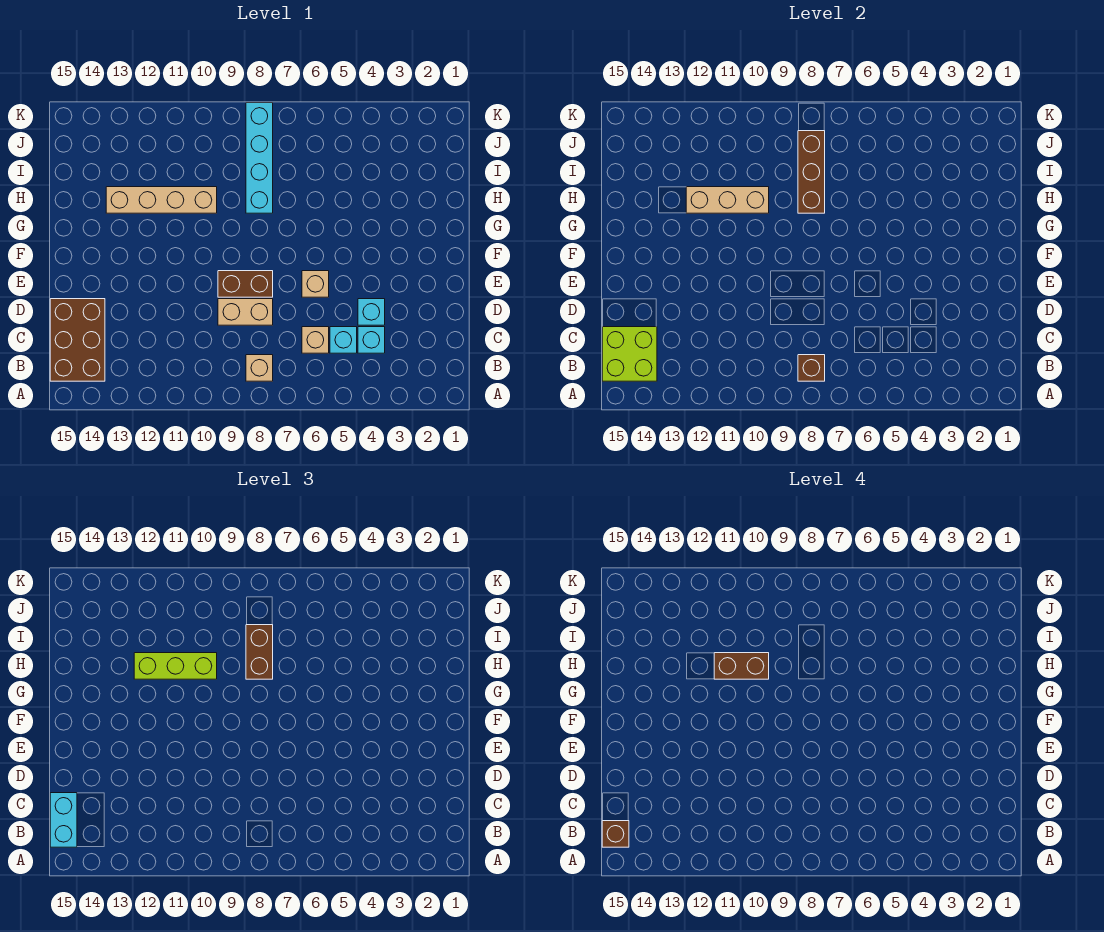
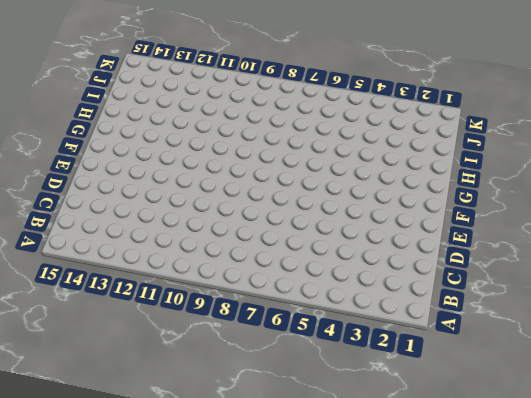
none -> tan brick B8 level 1
none -> brown brick B14:D15 level 1
none -> cyan brick C4 level 1

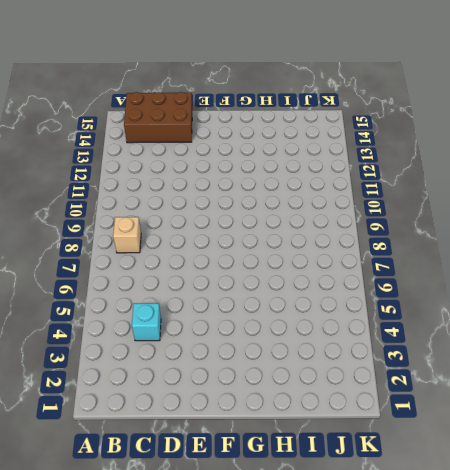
none -> cyan brick C5 level 1
none -> tan brick C6 level 1
none -> cyan brick D4 level 1

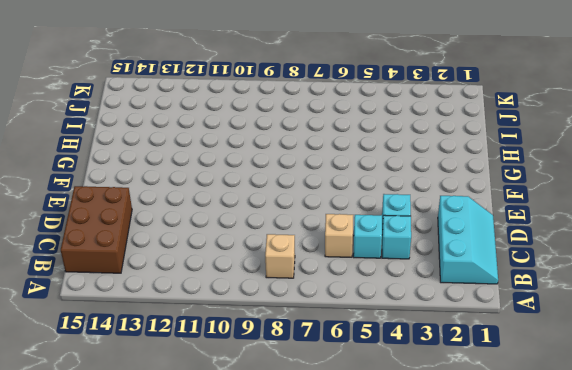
cyan slope B1:D2 level 1 top 2 -> none
none -> tan brick D8:D9 level 1
none -> tan brick E6 level 1
none -> brown brick E8:E9 level 1

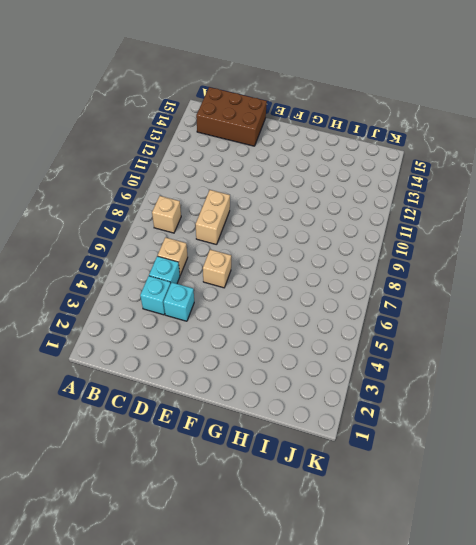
none -> brown brick E8:E9 level 1
none -> cyan brick H8:K8 level 1
none -> tan brick H10:H13 level 1

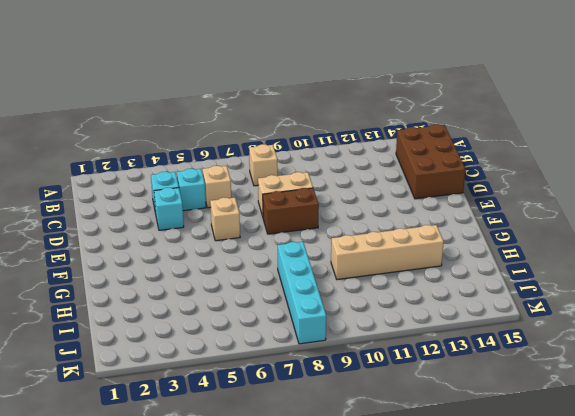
none -> brown brick B8 level 2
none -> lime brick B14:C15 level 2
none -> brown brick H8:J8 level 2

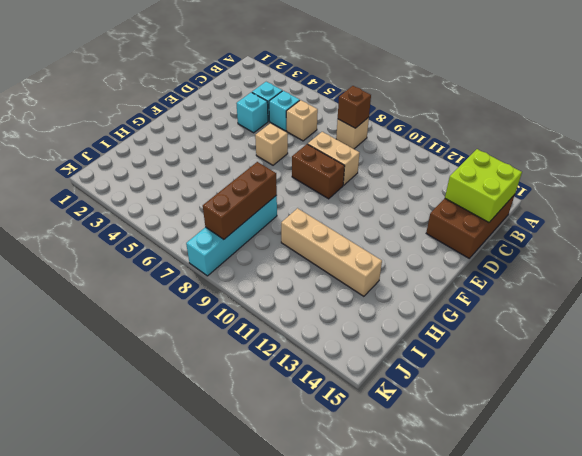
none -> tan brick H10:H12 level 2
none -> cyan brick B15:C15 level 3
none -> brown brick H8:I8 level 3

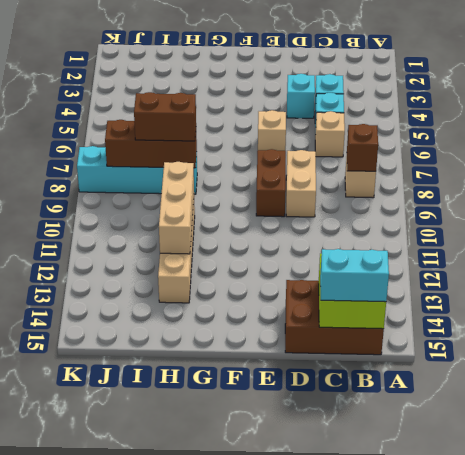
none -> lime brick H10:H12 level 3
none -> brown brick B15 level 4
none -> brown brick H10:H11 level 4

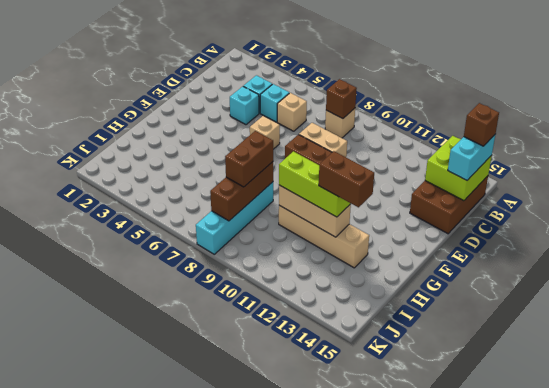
brown brick H12:H13 level 4 -> brown brick H10:H11 level 4

